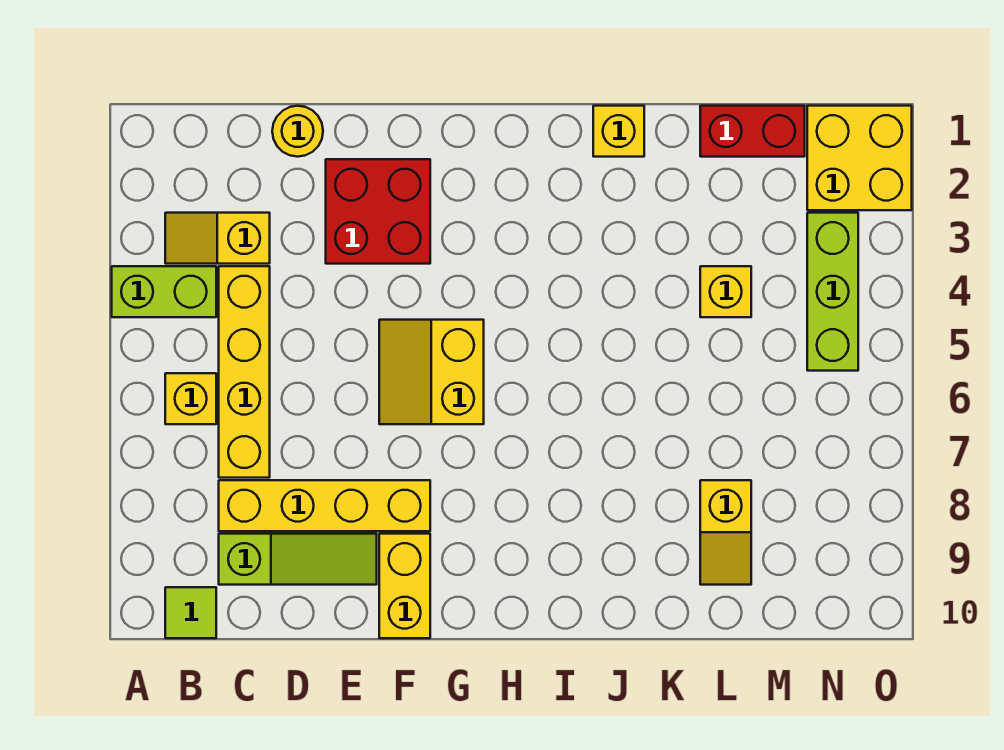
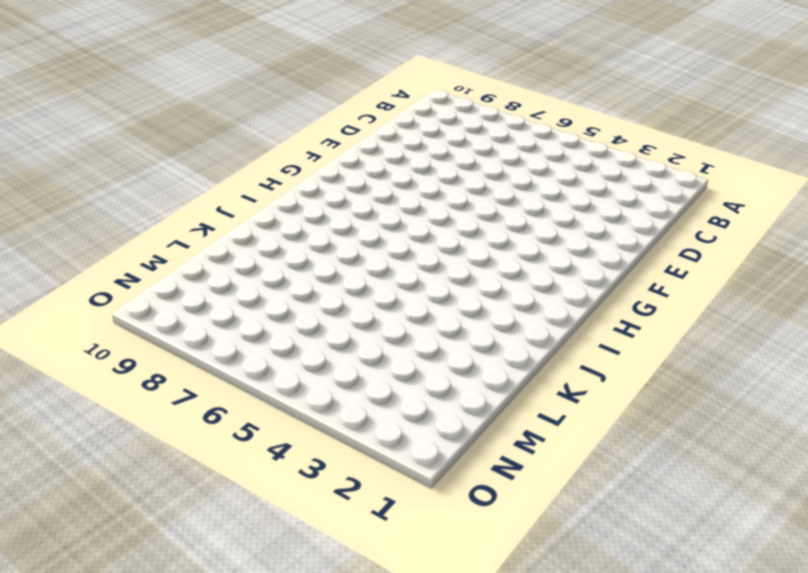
none -> lime brick A4:B4 level 1
none -> yellow slope B3:C3 level 1 top C
none -> yellow brick B6 level 1

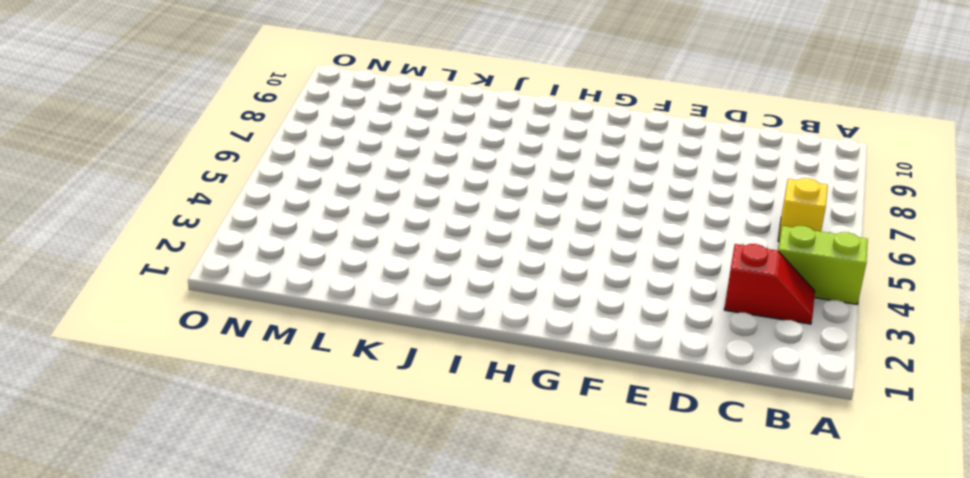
red slope B3:C3 level 1 top C -> yellow slope B3:C3 level 1 top C
none -> lime tile B10 level 1
none -> yellow brick C4:C7 level 1
none -> yellow brick C8:F8 level 1

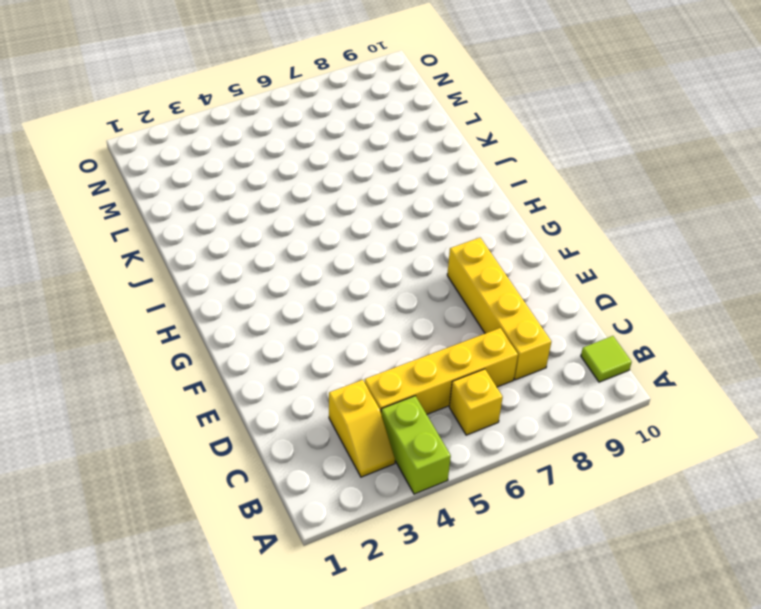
none -> lime slope C9:E9 level 1 top C
none -> yellow round brick D1 level 1
none -> red brick E2:F3 level 1

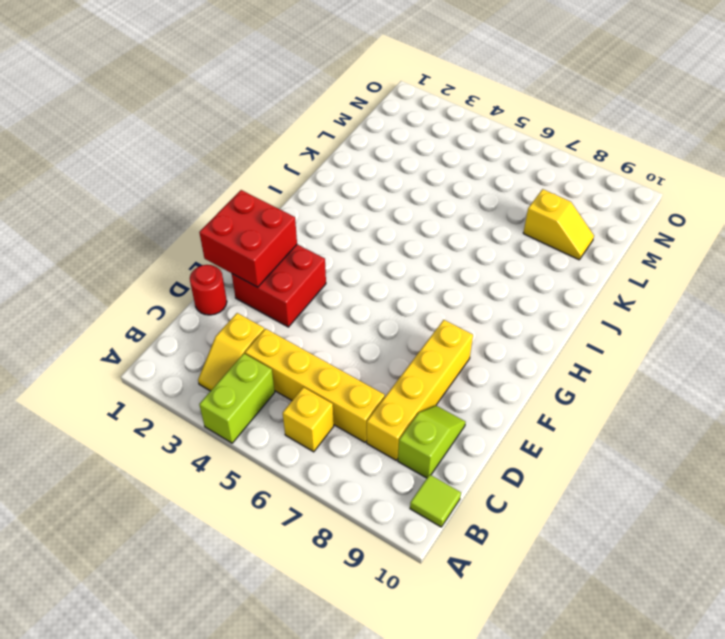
lime slope C9:D9 level 1 top C -> lime slope C9:E9 level 1 top C
red round brick D1 level 1 -> yellow round brick D1 level 1
red brick E1:F2 level 2 -> none
none -> yellow slope F5:G6 level 1 top G
none -> yellow brick F9:F10 level 1
none -> yellow brick J1 level 1

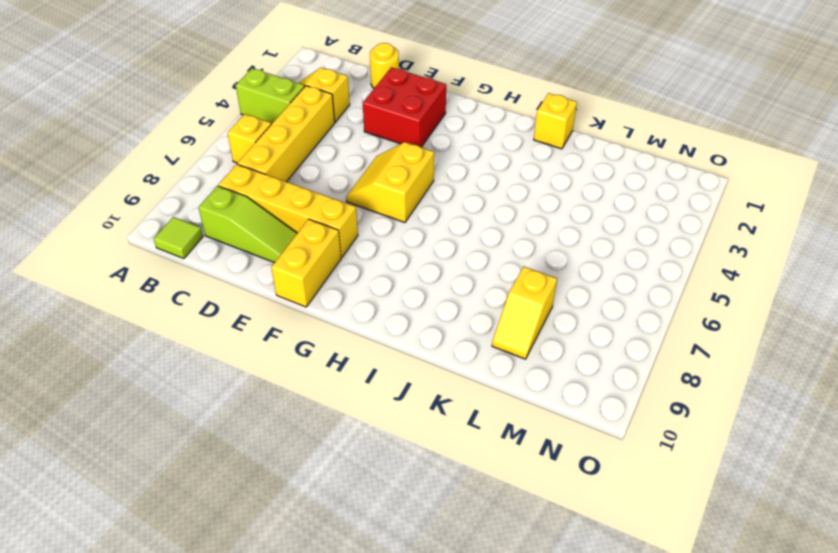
none -> red brick L1:M1 level 1
none -> yellow brick L4 level 1
none -> yellow brick N1:O2 level 1

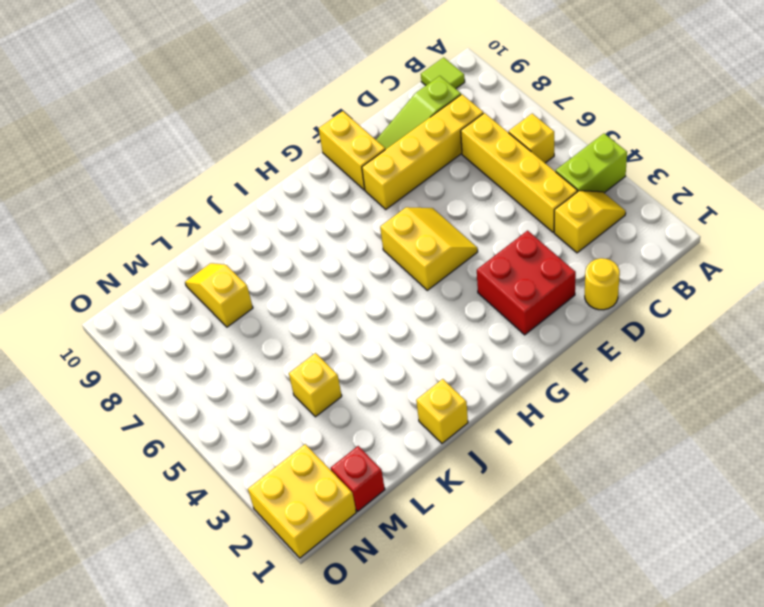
red brick M1 level 1 -> red brick L1:M1 level 1
none -> lime brick N3:N5 level 1

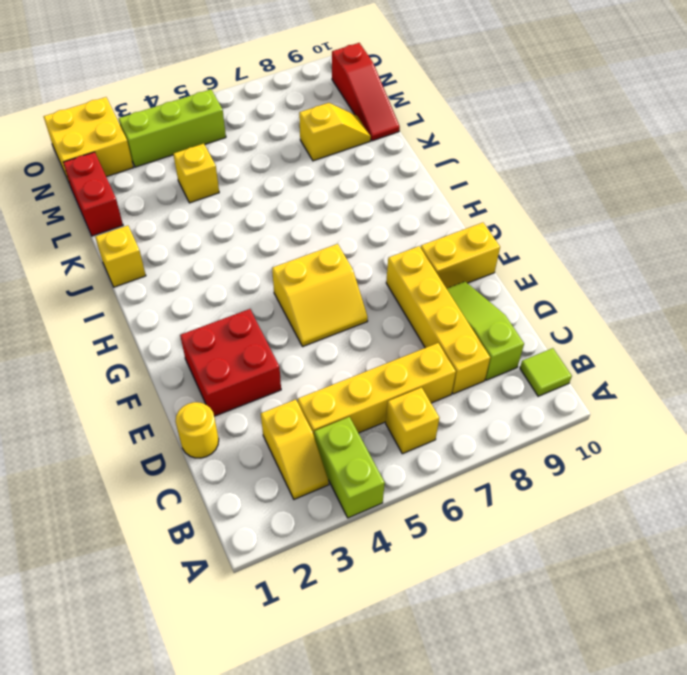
red slope L10:N10 level 1 top N -> none

